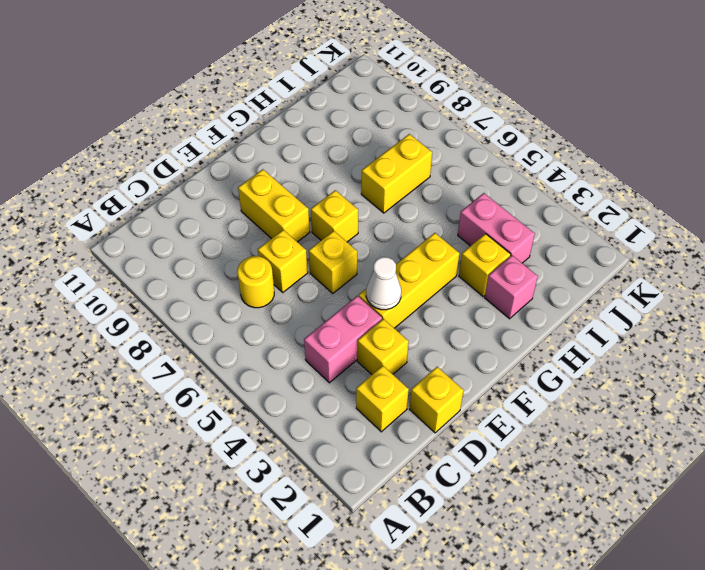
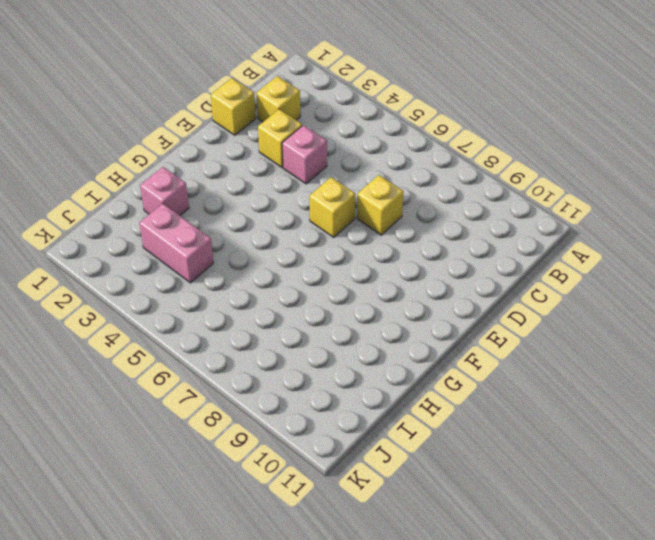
pink brick D4 level 1 -> pink brick C4:D4 level 1
none -> yellow round brick C7 level 1
none -> yellow brick E4:G4 level 1
none -> yellow brick E8:E9 level 1

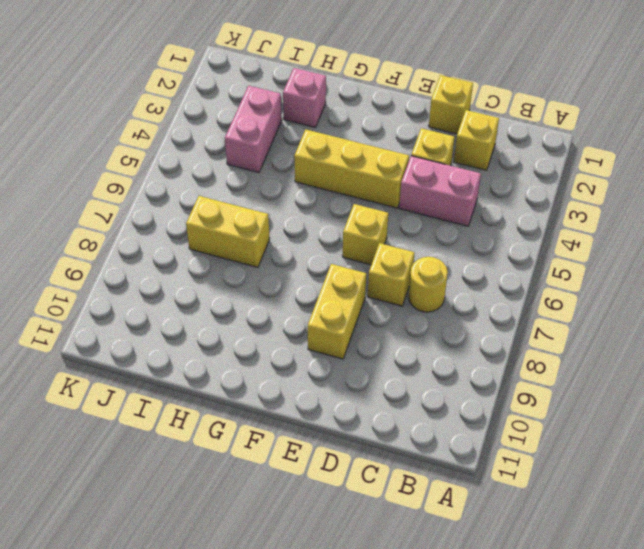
none -> yellow brick F7 level 1
none -> yellow brick H3 level 1
none -> white cone E4 level 2

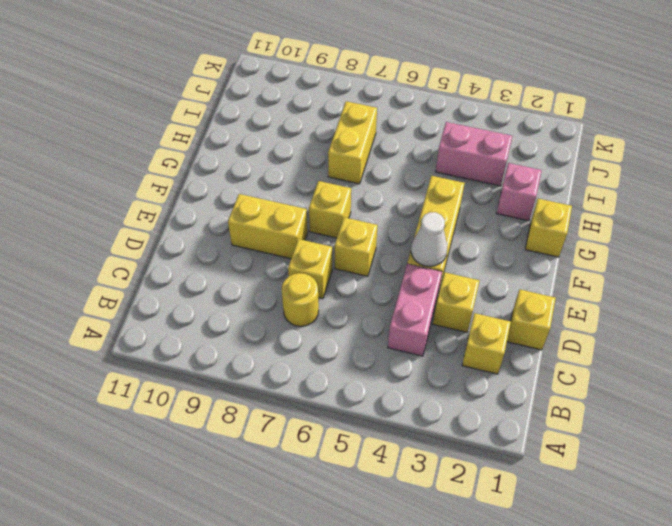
yellow brick G1 level 1 -> yellow brick H3 level 1

